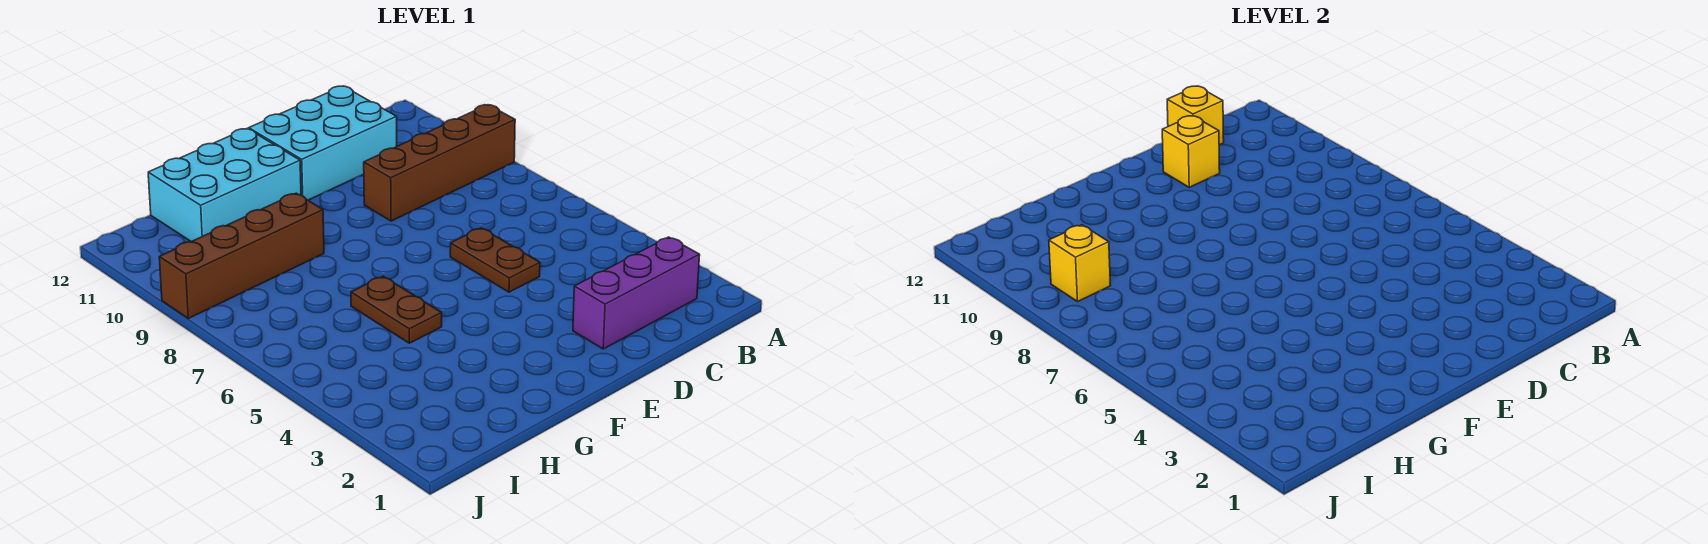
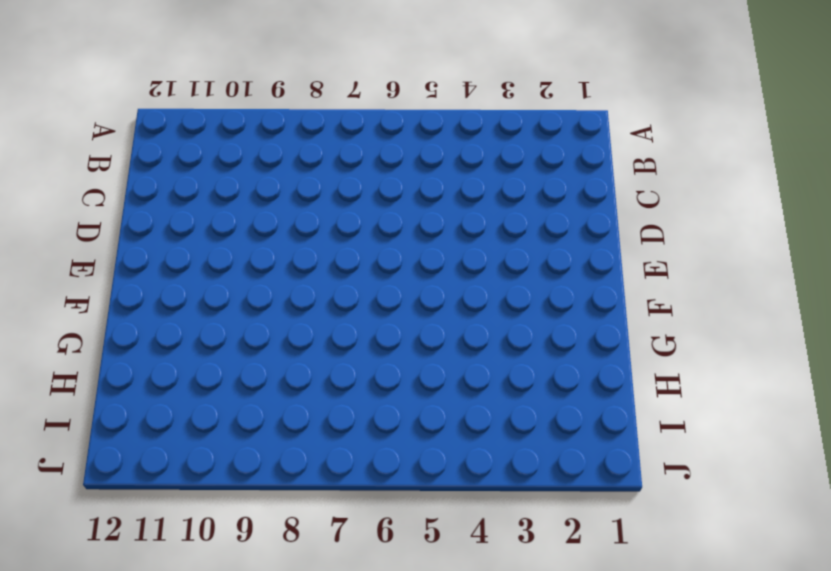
none -> brown brick A9:D9 level 1
none -> purple brick B2:D2 level 1

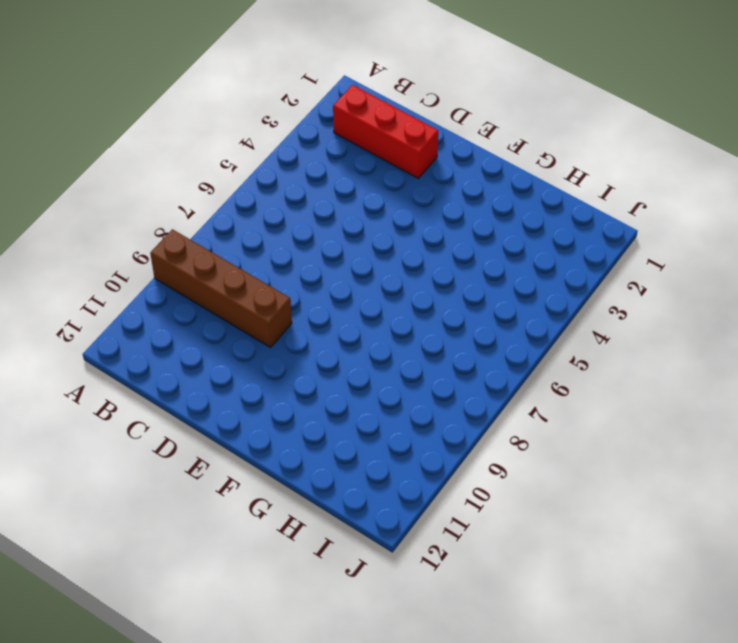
red brick B2:D2 level 1 -> purple brick B2:D2 level 1
none -> cyan brick C11:E12 level 1
none -> brown plate D5:D6 level 1

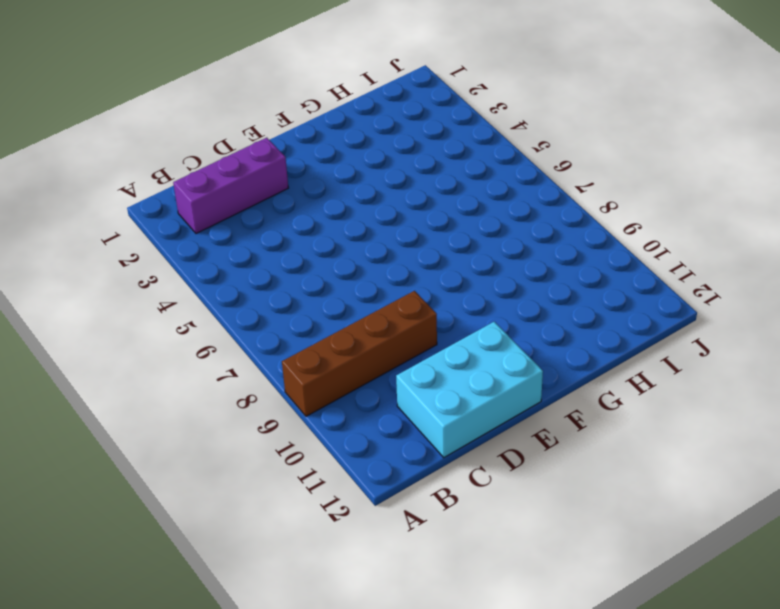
none -> brown plate D5:D6 level 1
none -> cyan brick F11:H12 level 1

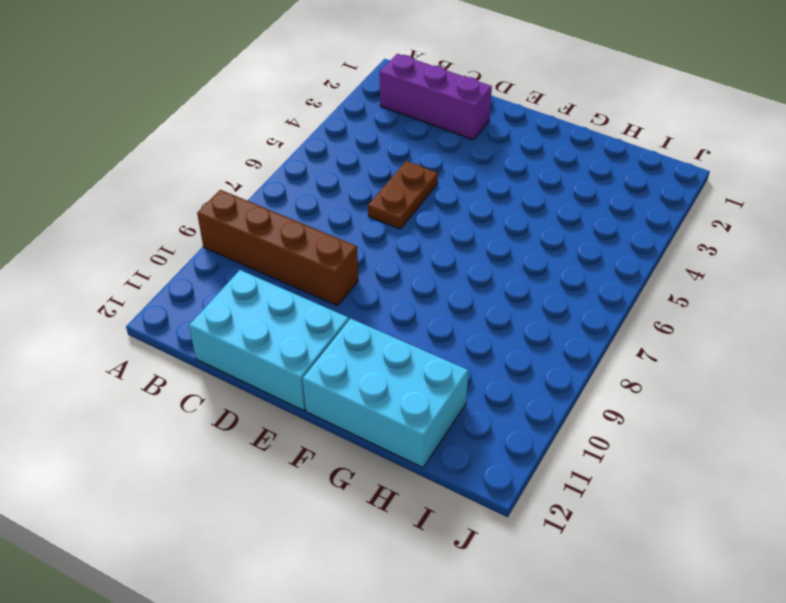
none -> brown plate G5:G6 level 1
none -> brown brick G9:J9 level 1

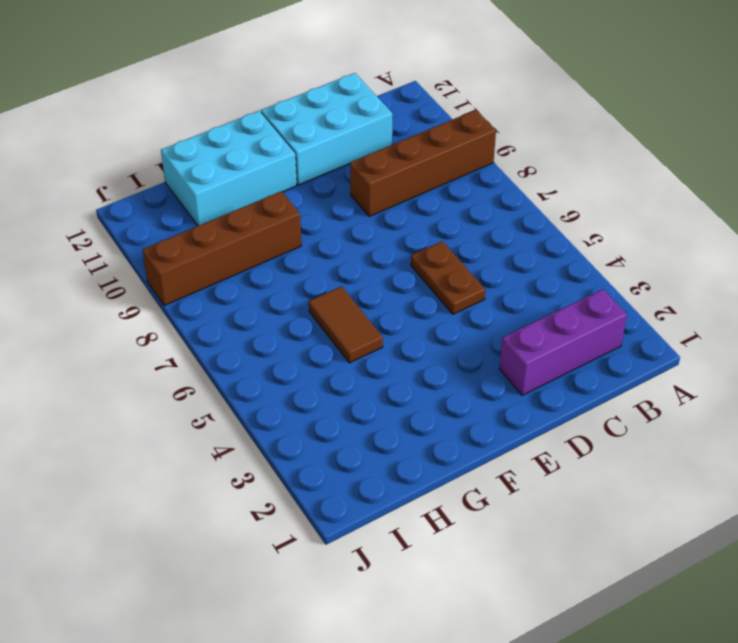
brown tile G5:G6 level 1 -> brown plate G5:G6 level 1
none -> yellow brick C12 level 2
none -> yellow brick D11 level 2

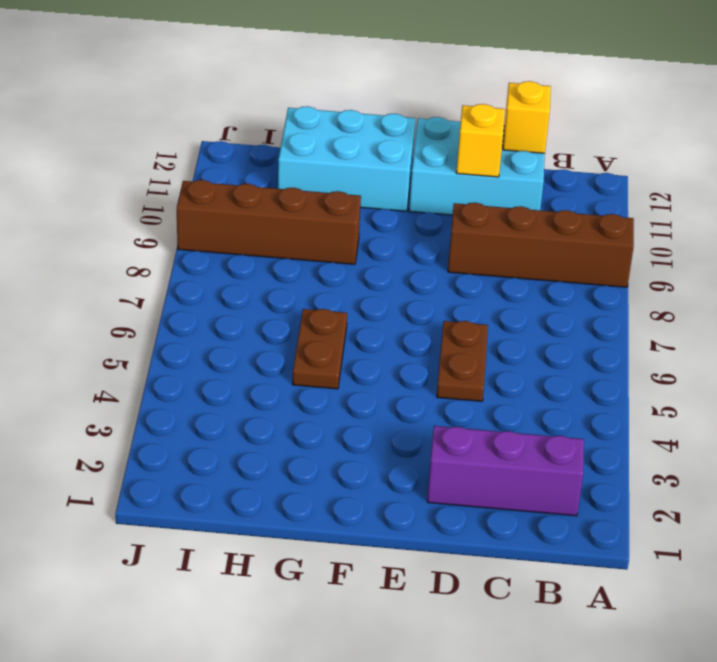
none -> yellow brick I9 level 2

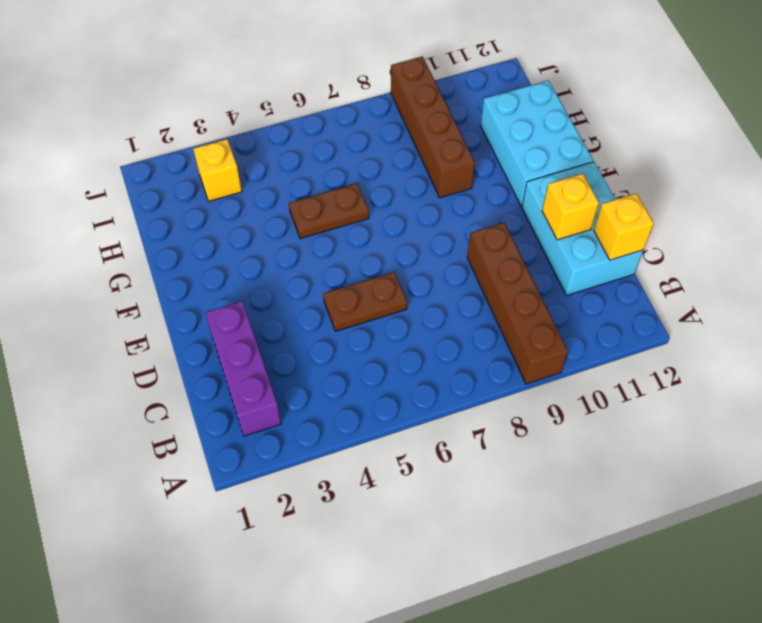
yellow brick I3 level 1 -> yellow brick I9 level 2

